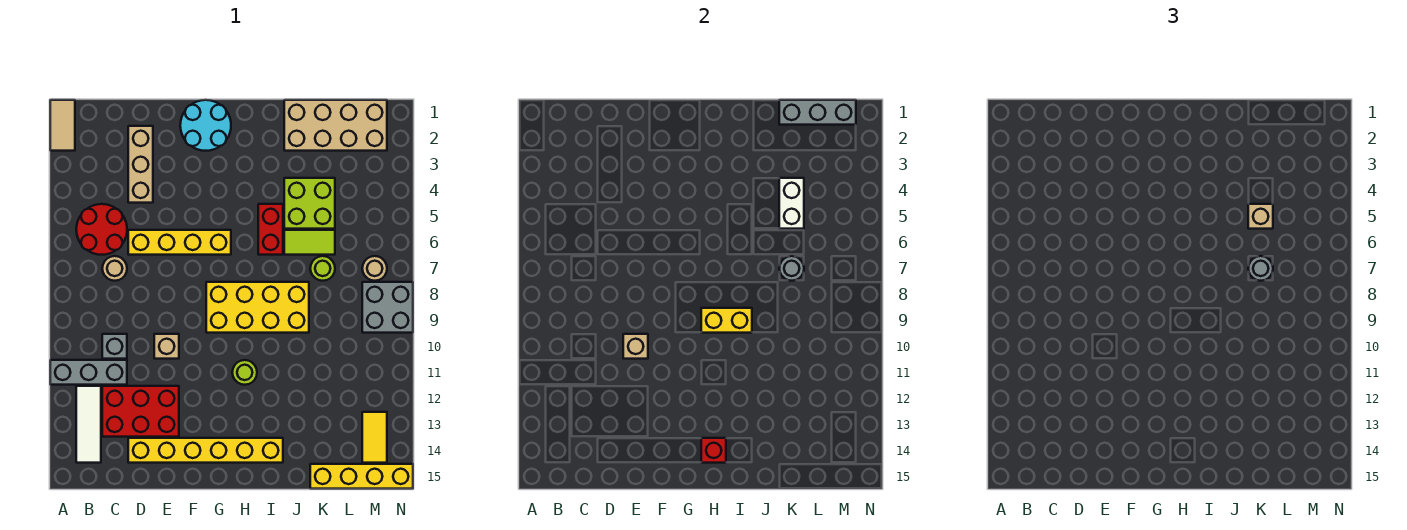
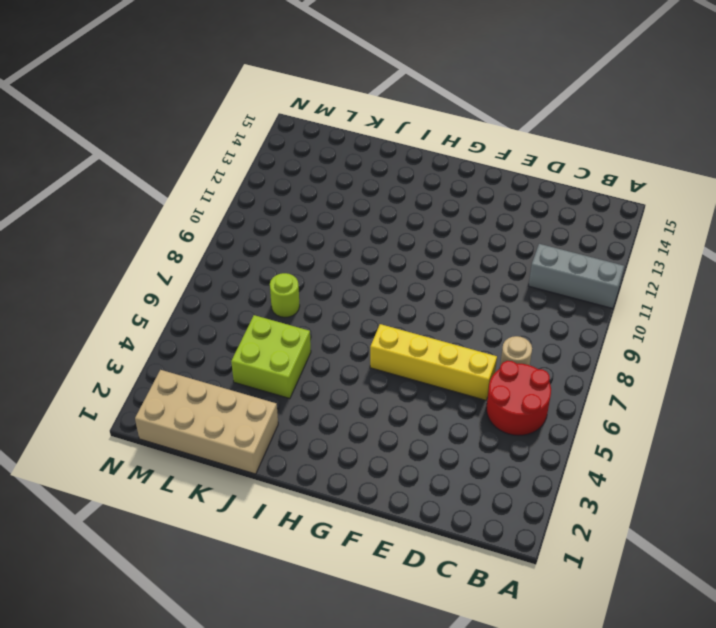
none -> tan tile A1:A2 level 1
none -> white tile B12:B14 level 1
none -> grey brick C10 level 1
none -> red brick C12:E13 level 1

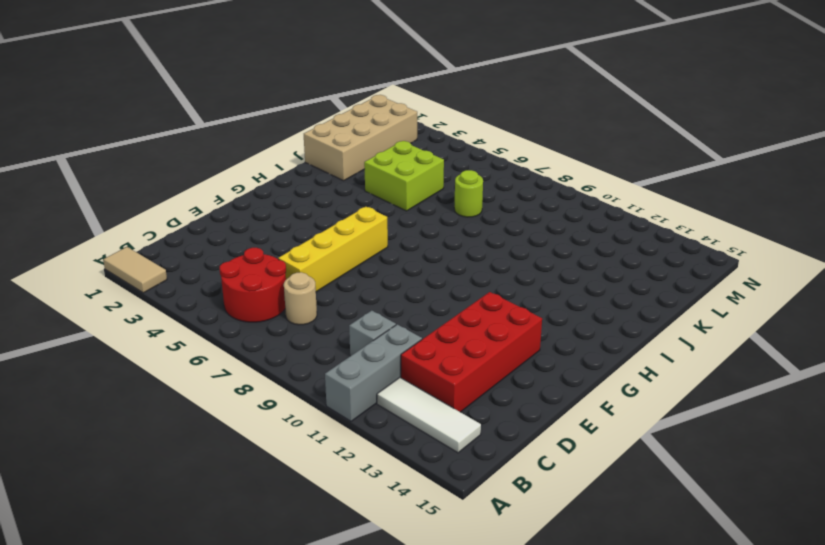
red brick C12:F13 level 1 -> red brick C12:E13 level 1
none -> tan brick D2:D4 level 1
none -> yellow brick D14:I14 level 1
none -> tan brick E10 level 1
none -> cyan round brick F1:G2 level 1

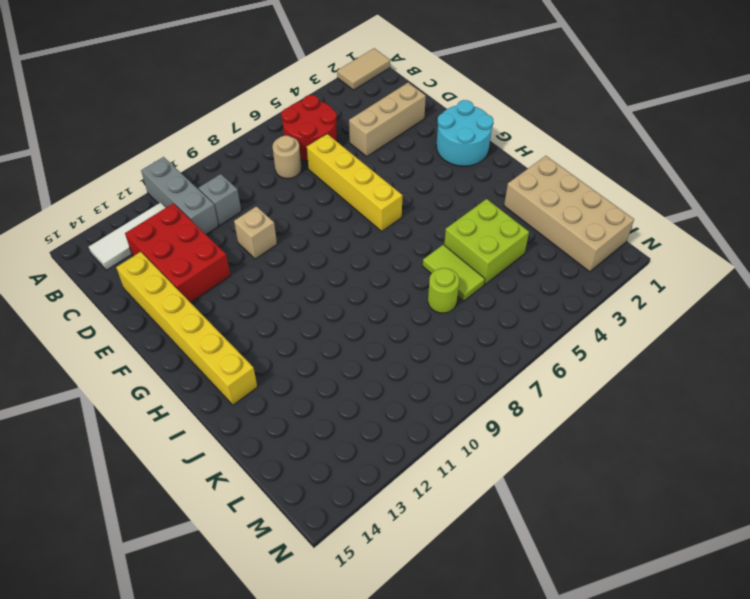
none -> yellow brick G8:J9 level 1
none -> lime round brick H11 level 1
none -> red brick I5:I6 level 1
none -> yellow brick K15:N15 level 1

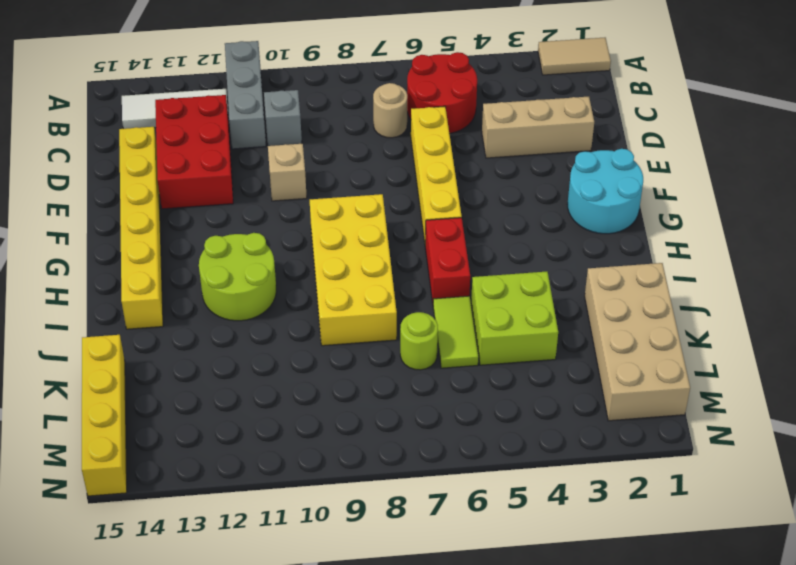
red brick H6:I6 level 1 -> red brick I5:I6 level 1
lime round brick H11:I12 level 1 -> lime round brick H11 level 1
none -> tan round brick M7 level 1
none -> grey brick M8:N9 level 1
none -> yellow tile M13:M14 level 1
none -> tan brick E10 level 2

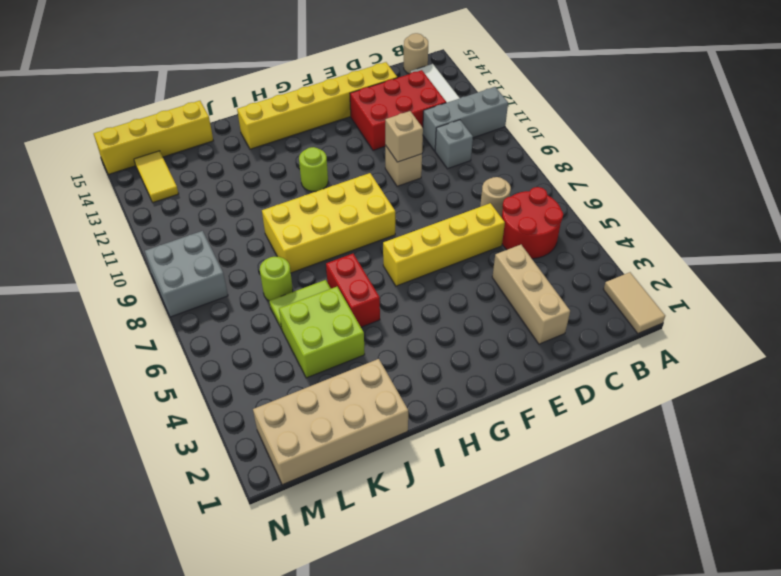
tan round brick B15 level 1 -> tan round brick M7 level 1
none -> cyan round brick F1:G2 level 1
none -> yellow brick H9:I9 level 2
none -> red brick H14 level 2
none -> grey brick K1:M1 level 2

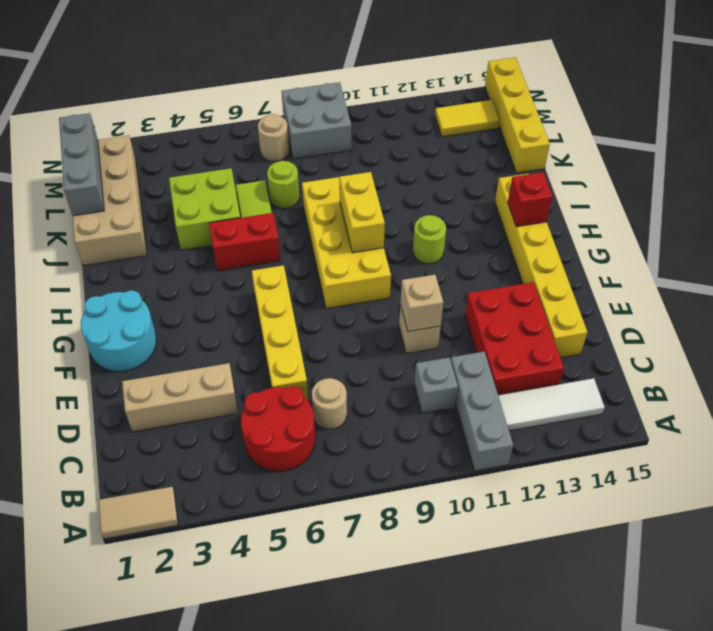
none -> white brick K4:K5 level 2
none -> grey round brick K7 level 2
none -> tan brick K5 level 3
none -> grey round brick K7 level 3

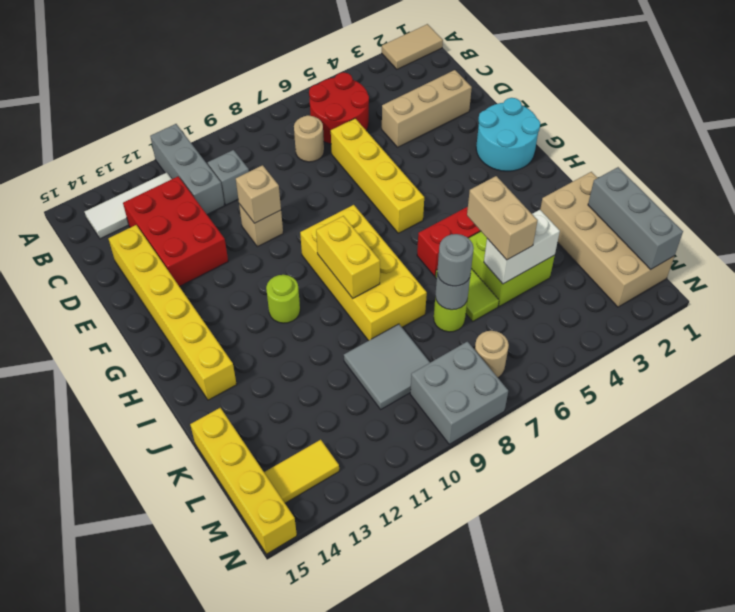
tan brick J5:K5 level 3 -> tan brick K5 level 3
grey tile K9:L10 level 1 -> none
none -> red brick H14 level 2

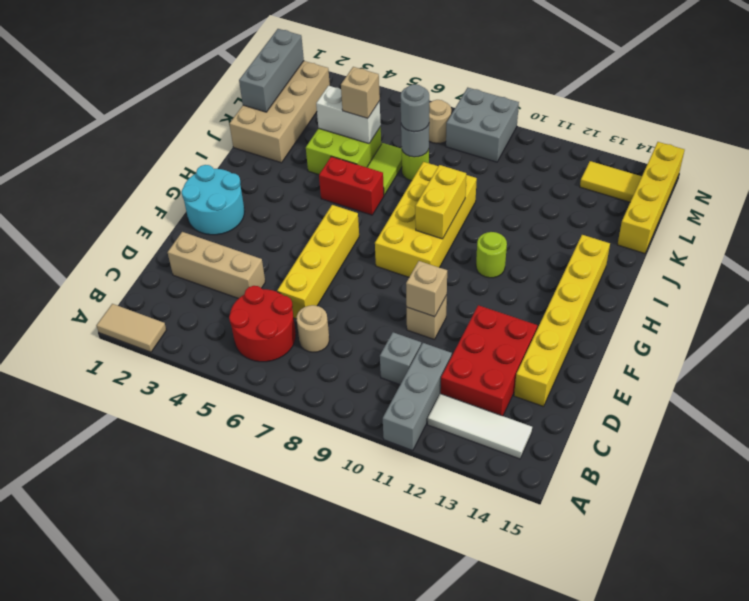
none -> red brick H14 level 2

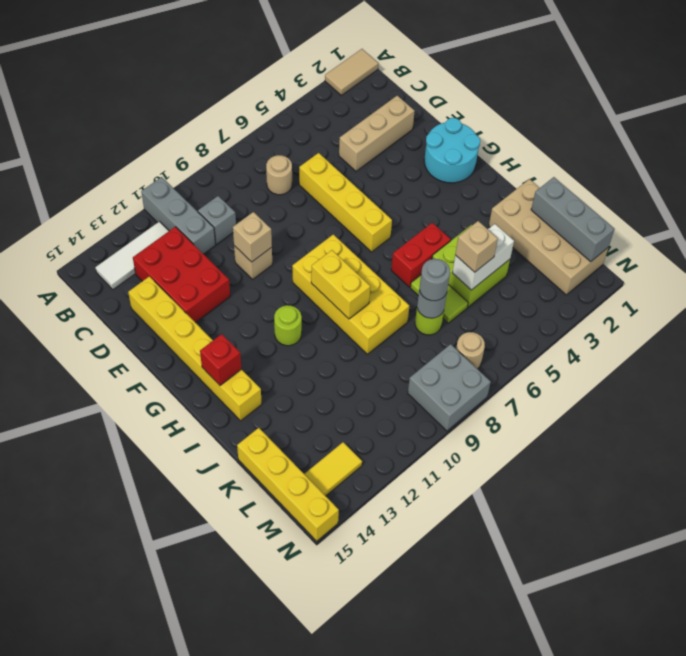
none -> red round brick B5:C6 level 1

